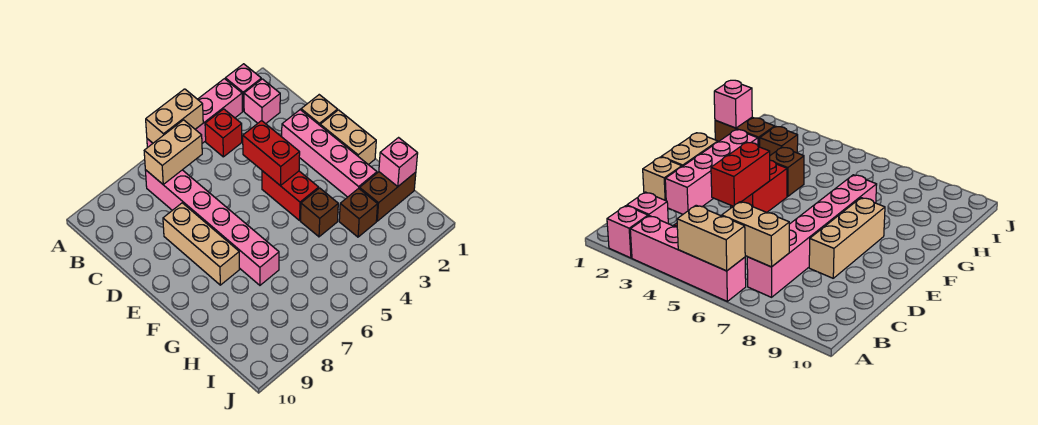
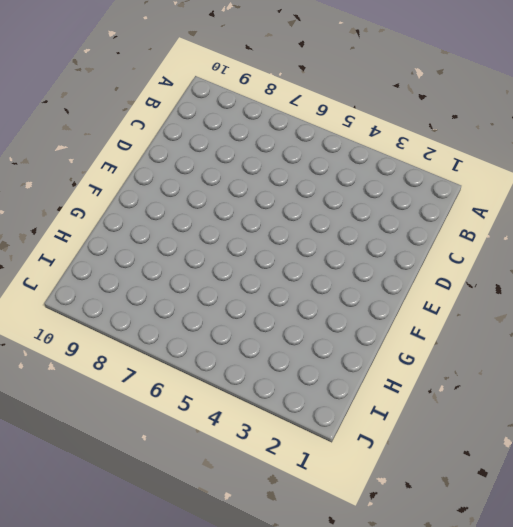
none -> pink brick A2 level 1
none -> pink brick A3:A6 level 1
none -> pink brick B2 level 1

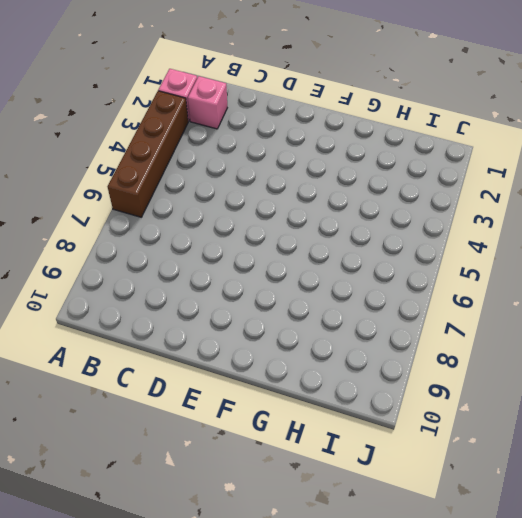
brown brick A3:A6 level 1 -> pink brick A3:A6 level 1
none -> red brick B4 level 1
none -> pink brick B7:G7 level 1
none -> tan brick D1 level 1

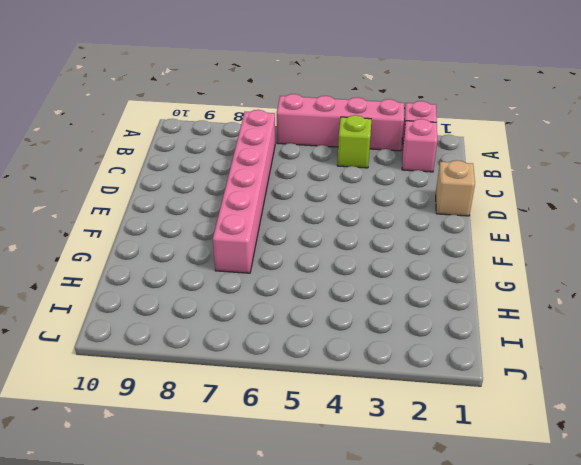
lime brick B4 level 1 -> red brick B4 level 1
none -> pink brick D2:G2 level 1
none -> tan brick D8:F8 level 1
none -> tan brick E1:F1 level 1

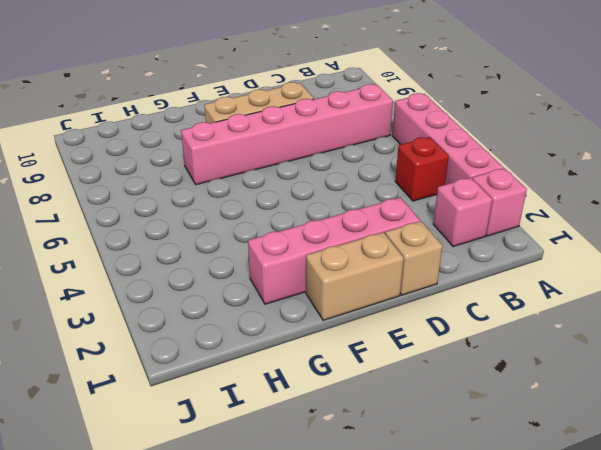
none -> red brick E4:F4 level 1
none -> brown brick G4 level 1
none -> brown brick H1:H2 level 1

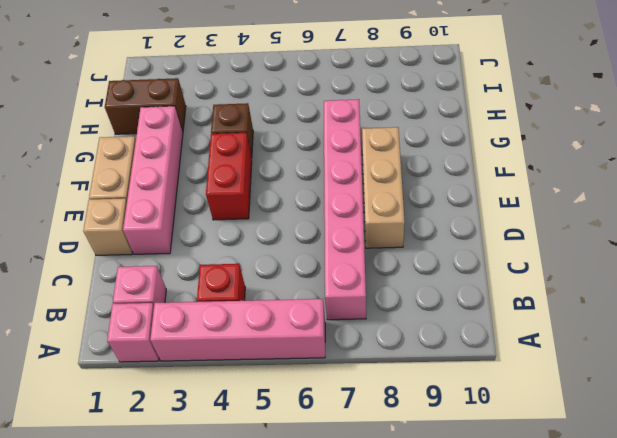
none -> brown brick H3 level 1
none -> tan brick A5:A6 level 2
none -> tan brick B6:B7 level 2

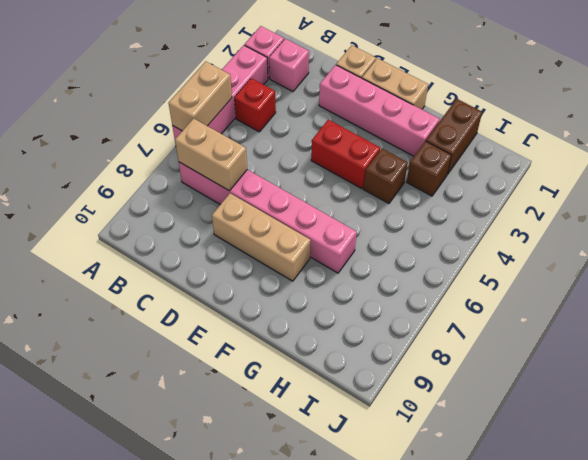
tan brick B7:C7 level 2 -> tan brick B6:B7 level 2
none -> red brick D4:E4 level 2
none -> pink brick H1 level 2

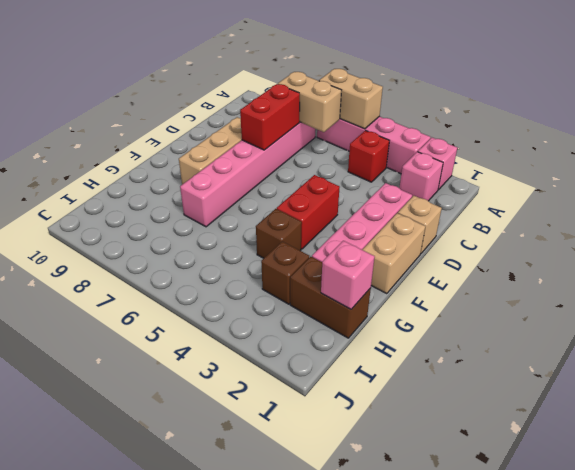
red brick C7:D7 level 2 -> red brick D4:E4 level 2

